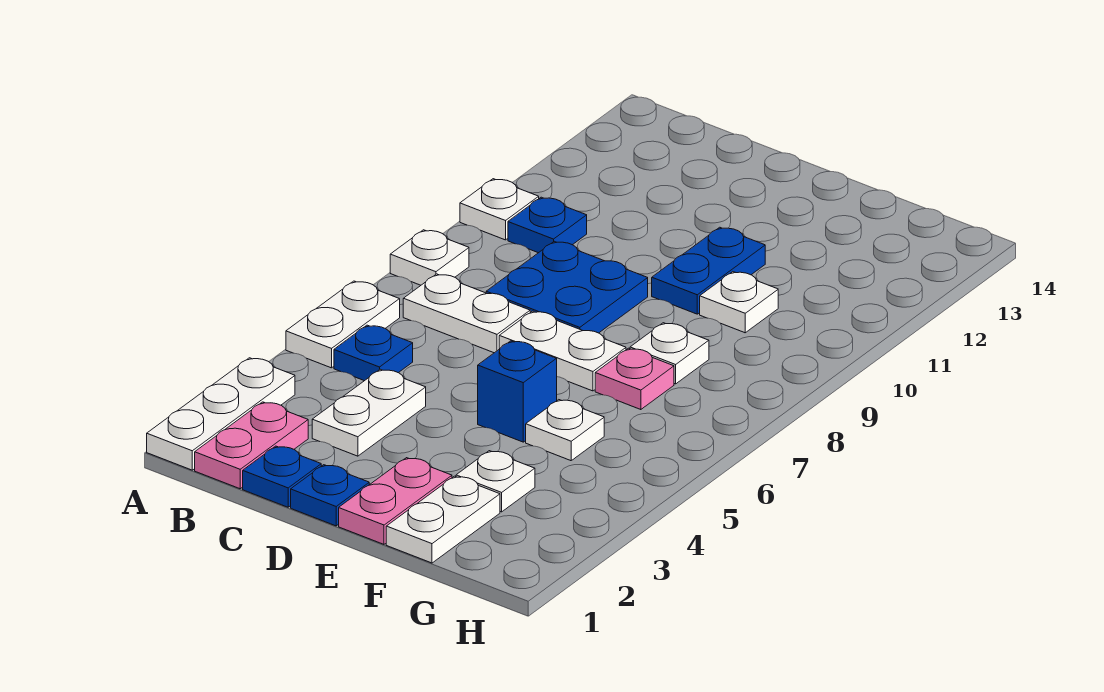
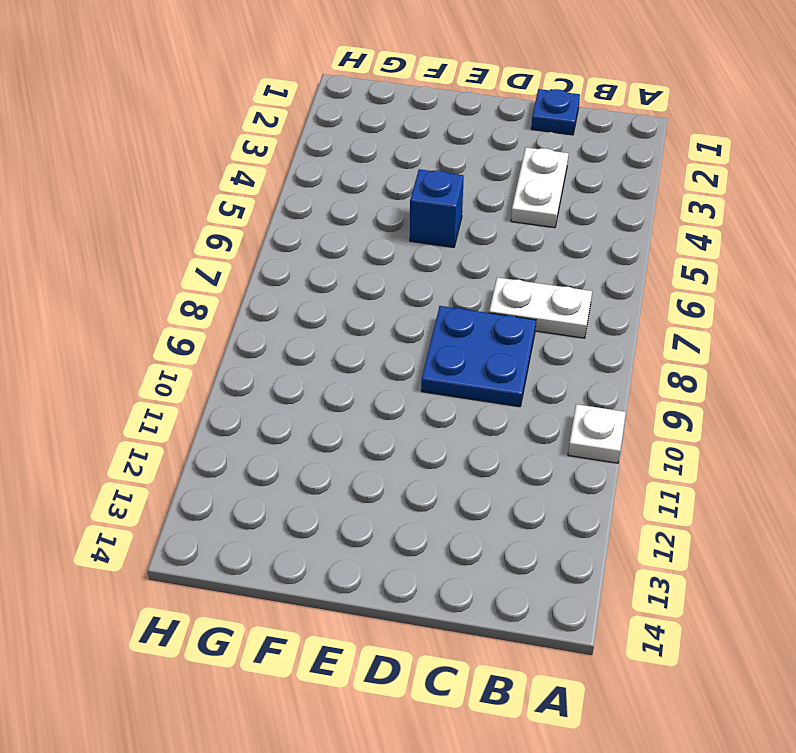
none -> white plate A1:A3 level 1
none -> white plate A5:A6 level 1
none -> white plate A8 level 1

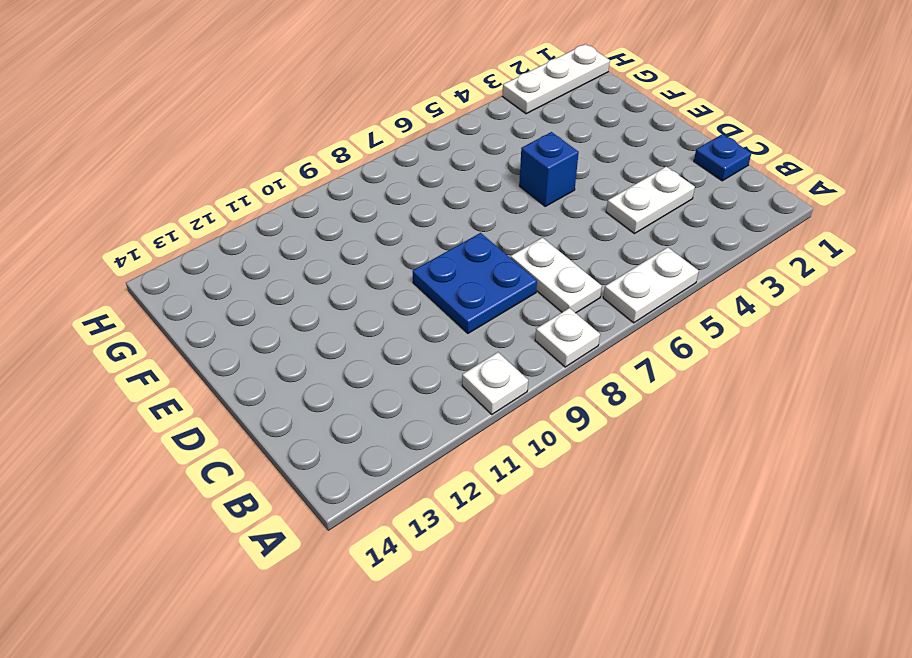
white plate H1:H3 level 1 -> white plate A1:A3 level 1
none -> pink plate B1:B2 level 1
none -> blue plate B5 level 1
none -> blue plate B10 level 1

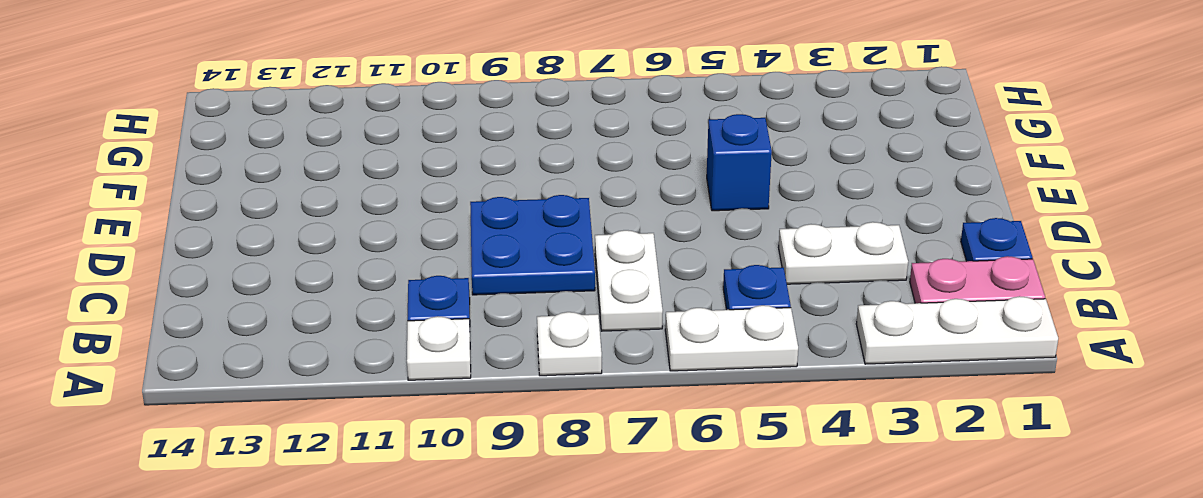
none -> blue plate D1 level 1
none -> white plate D7:E7 level 1
none -> pink plate E1:E2 level 1

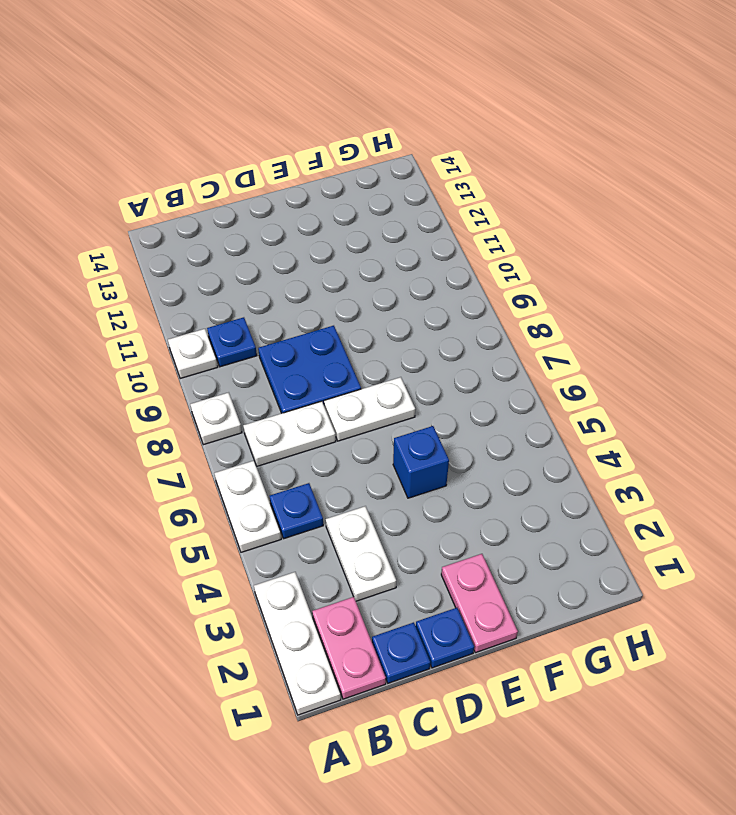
none -> blue plate E10:E11 level 1
none -> white plate F1:F2 level 1
none -> white plate F3 level 1

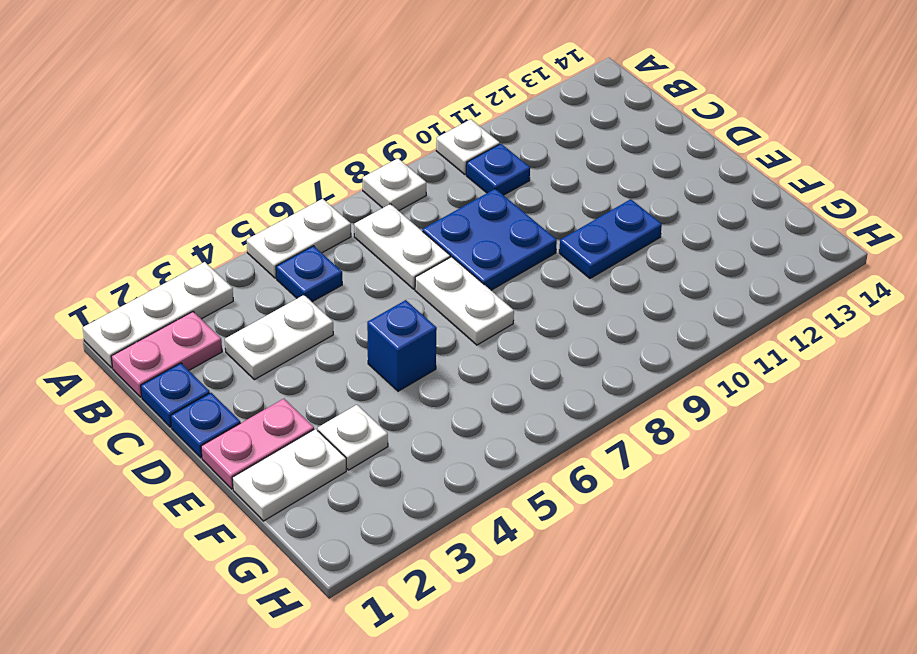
none -> white plate F5 level 1
none -> pink plate F7 level 1
none -> white plate F8 level 1

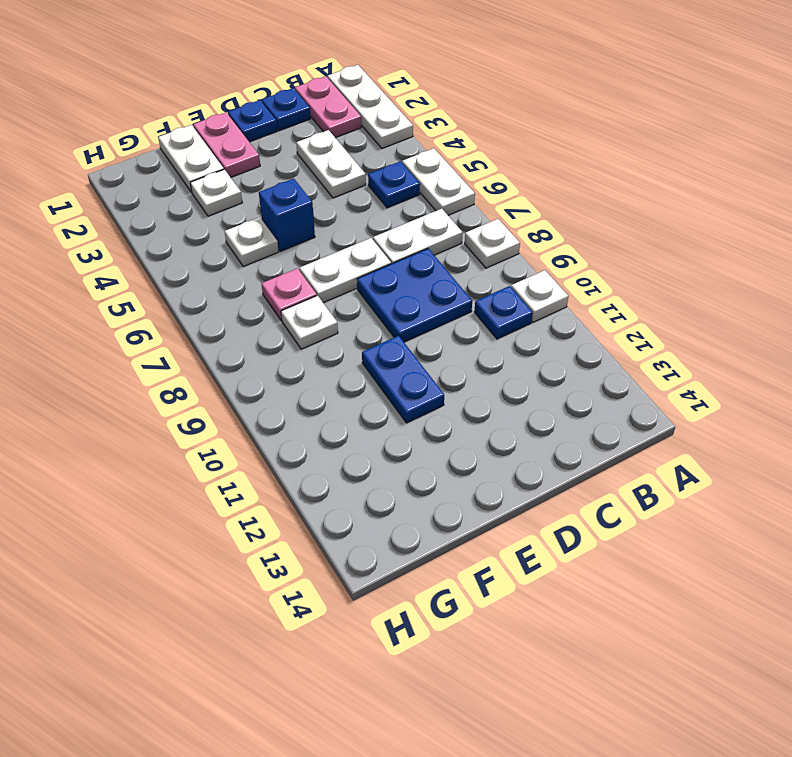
none -> white plate F10 level 1

